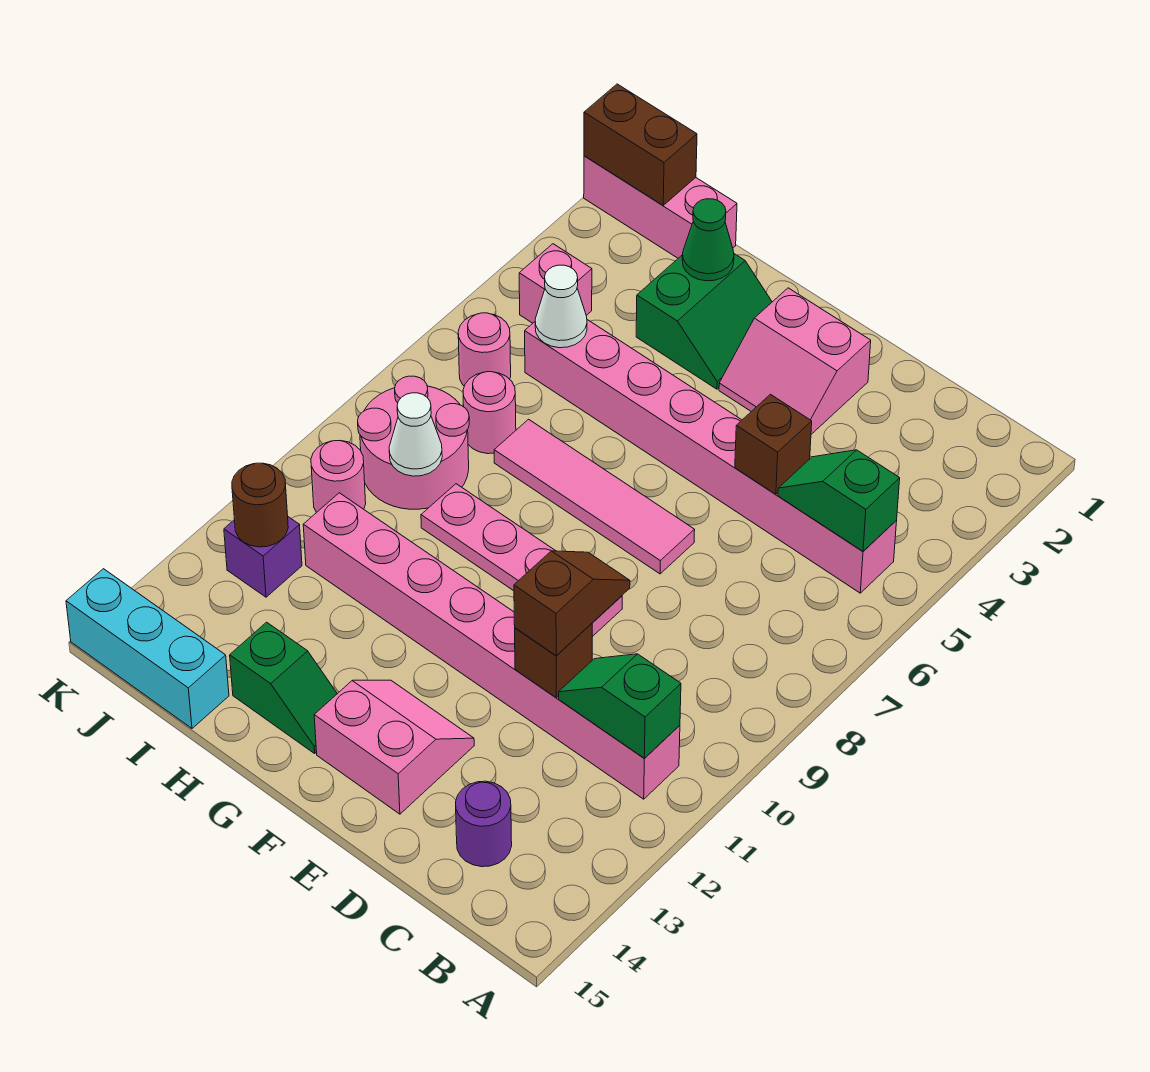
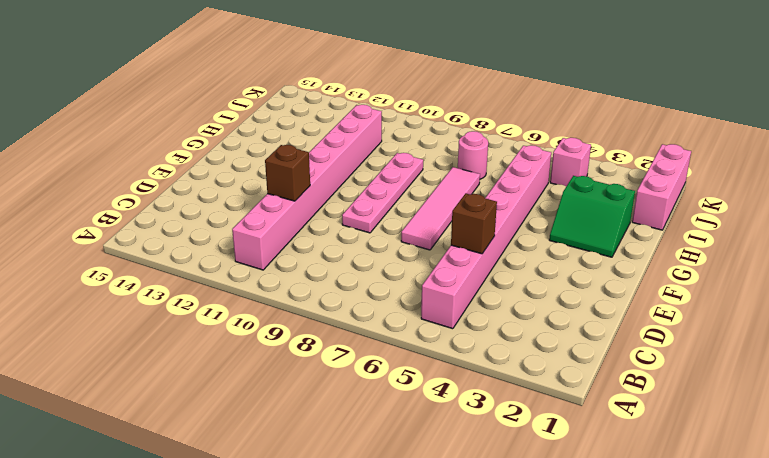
none -> purple round brick C14 level 1
none -> pink slope E2:F3 level 1 top 2
none -> pink slope E13:F14 level 1 top 14

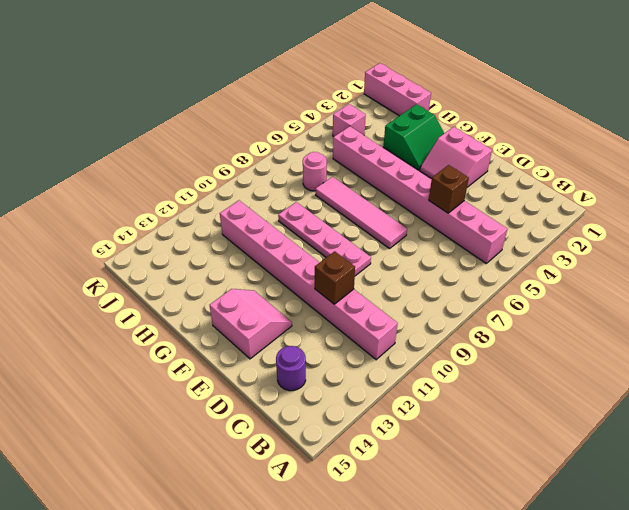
none -> green slope G14:H14 level 1 top H
none -> pink round brick I8:J9 level 1
none -> cyan brick I15:K15 level 1

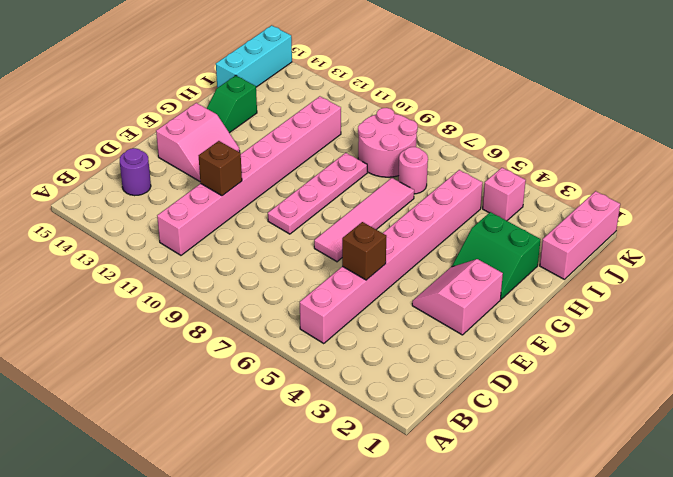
none -> pink round brick J6 level 1
none -> pink round brick J10 level 1
none -> purple brick J12 level 1

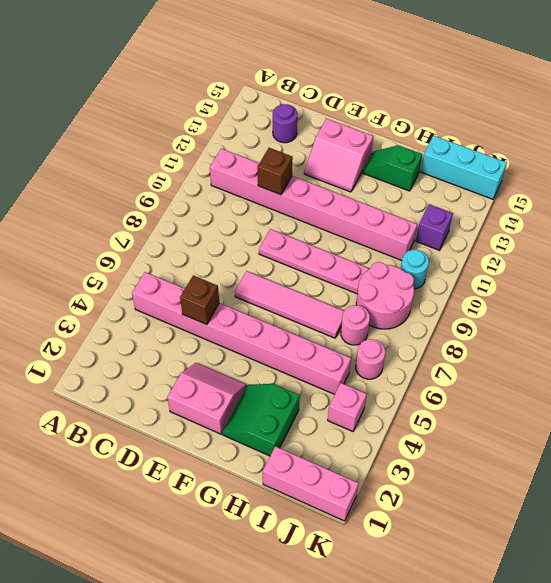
cyan round brick J10 level 1 -> pink round brick J10 level 1
none -> green slope B5:C5 level 2 top B
none -> green slope B11:C11 level 2 top B
none -> green cone H2 level 2

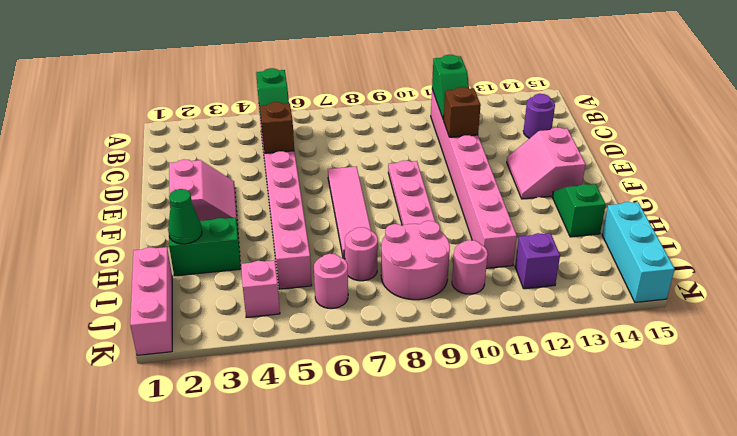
none -> white cone I5 level 2
none -> white cone I9 level 2
none -> brown brick J1:K1 level 2

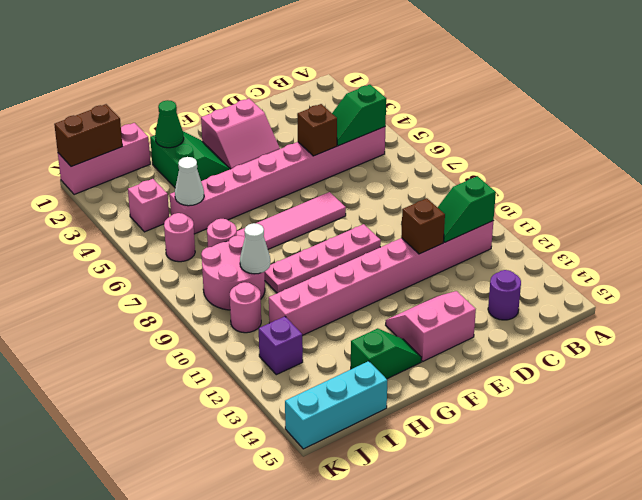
none -> brown round brick J12 level 2
none -> brown slope D10:D11 level 3 top 11

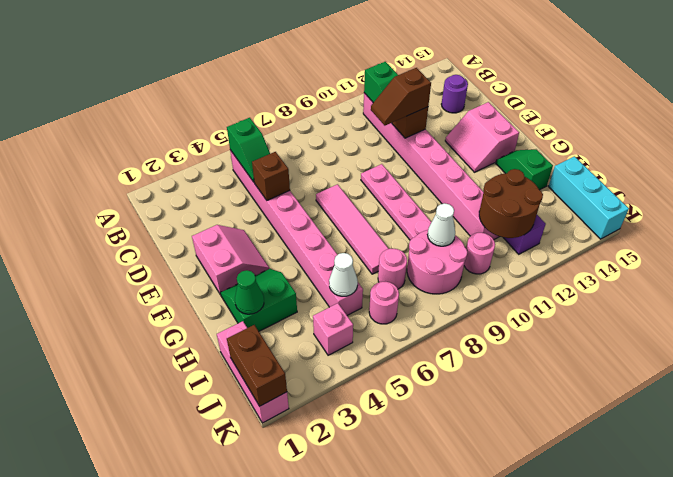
brown round brick I11:J12 level 2 -> brown round brick J12 level 2

